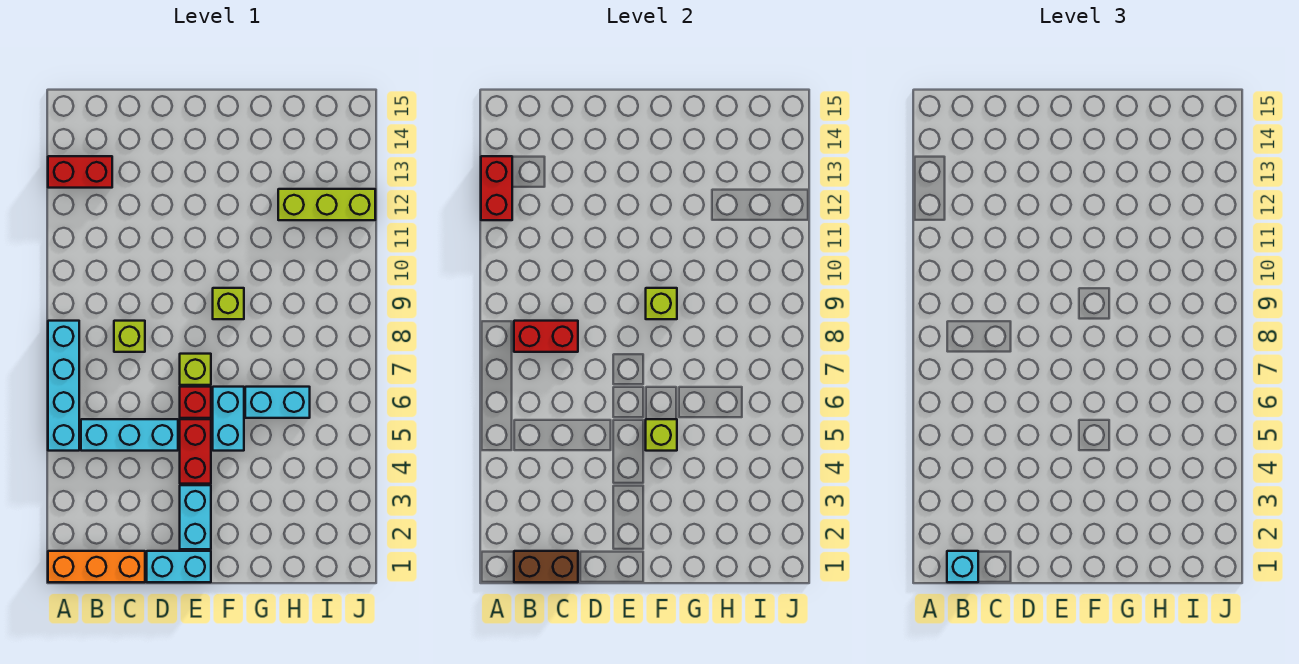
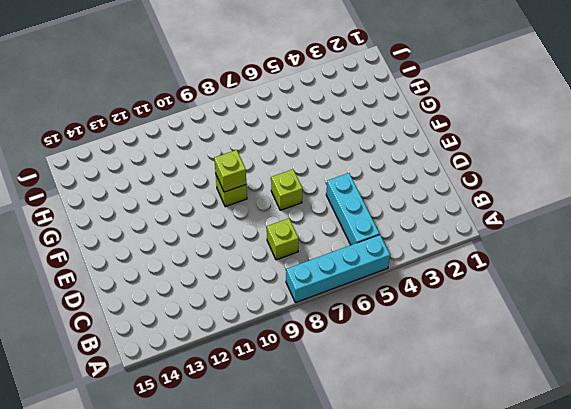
none -> orange brick A1:C1 level 1
none -> red brick A13:B13 level 1
none -> cyan brick D1:E1 level 1

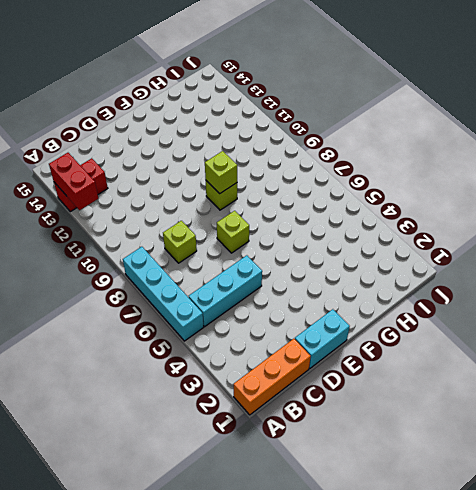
none -> cyan brick E2:E3 level 1
none -> red brick E4:E5 level 1
none -> red brick E6 level 1

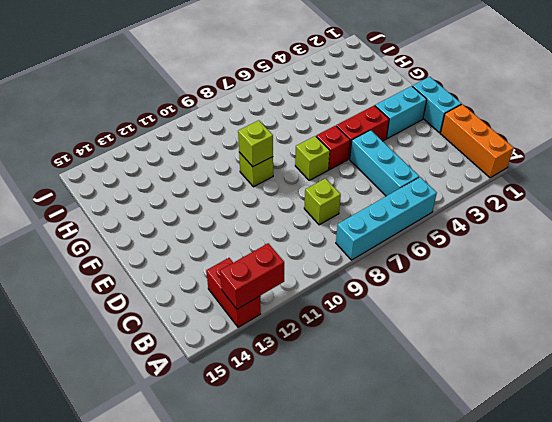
none -> cyan brick F5:F6 level 1
none -> cyan brick G6:H6 level 1
none -> lime brick H12:J12 level 1

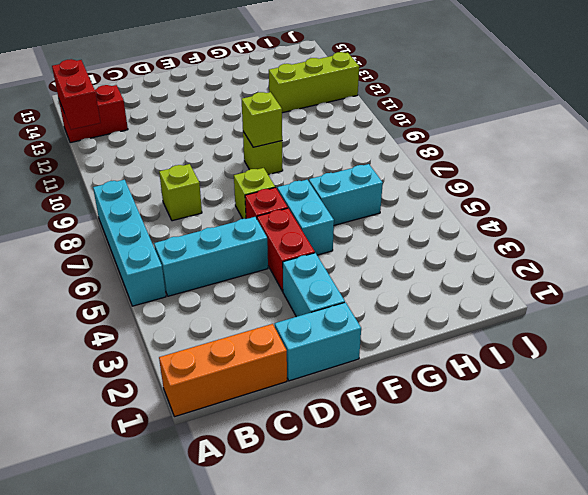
none -> brown brick B1:C1 level 2
none -> red brick B8:C8 level 2
none -> lime brick F5 level 2

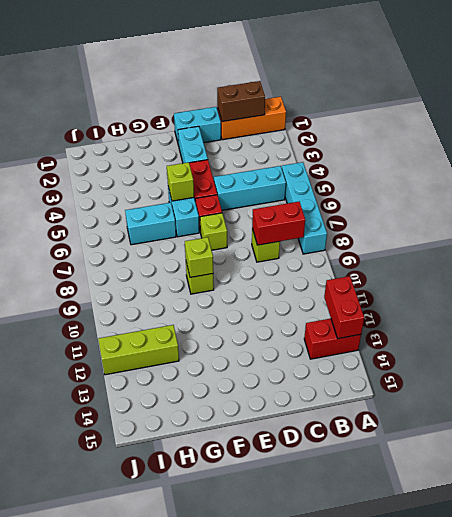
none -> cyan brick B1 level 3

